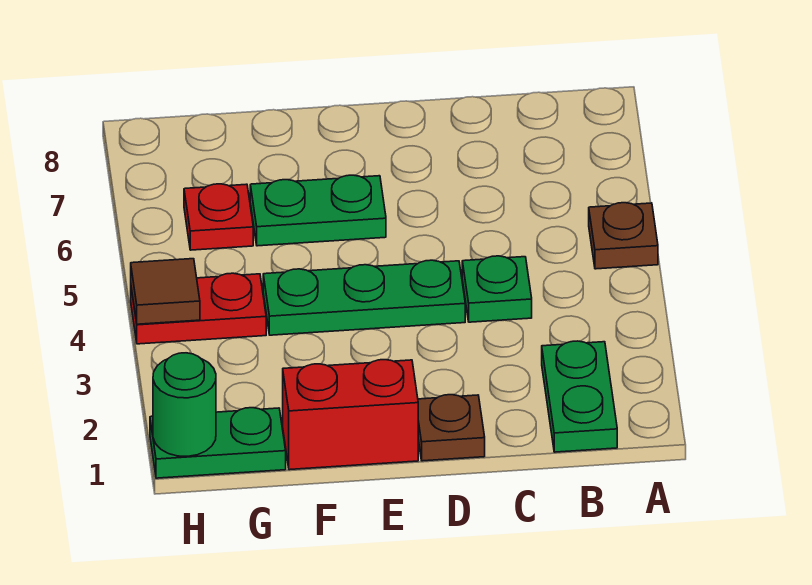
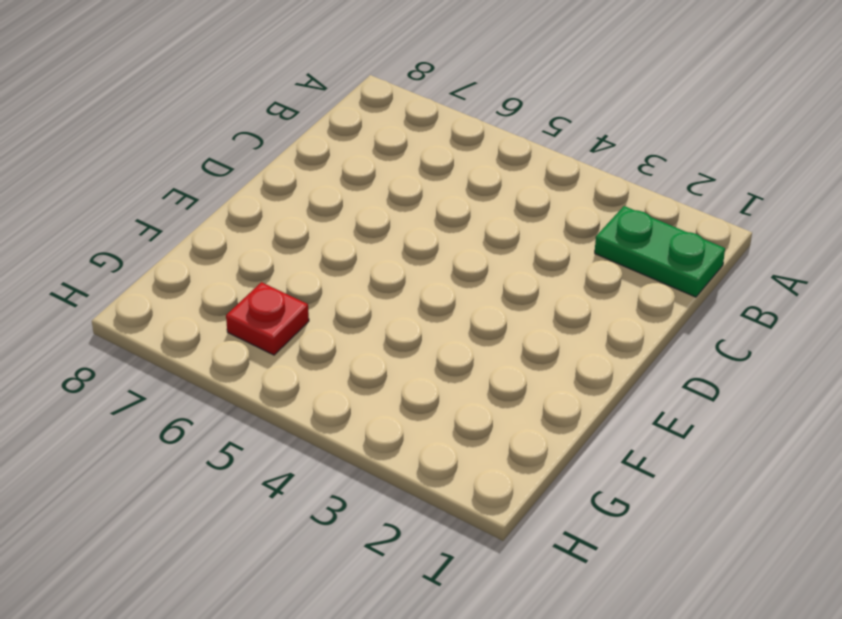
none -> brown plate A5 level 1
none -> green plate C4 level 1
none -> brown plate D1 level 1

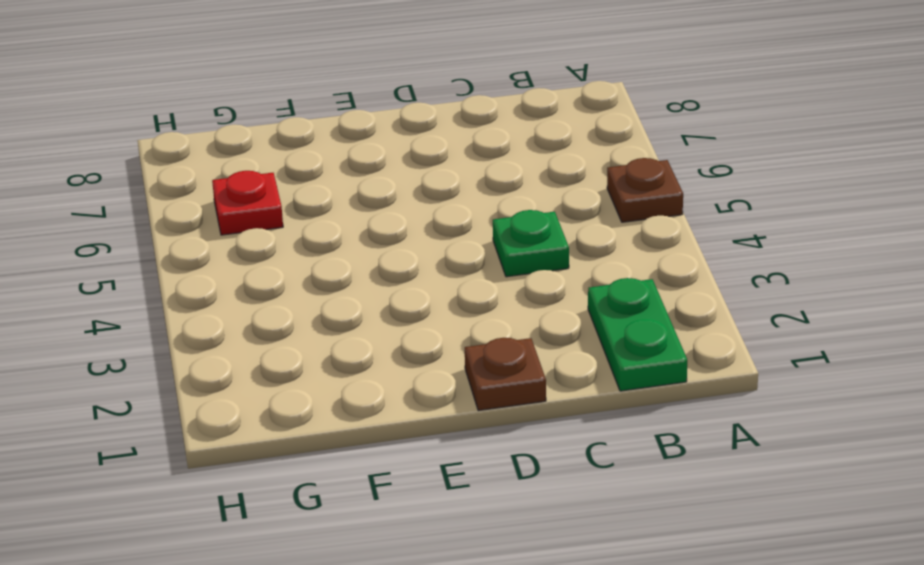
none -> green plate D4:F4 level 1
none -> red brick E1:F1 level 1
none -> green plate E6:F6 level 1

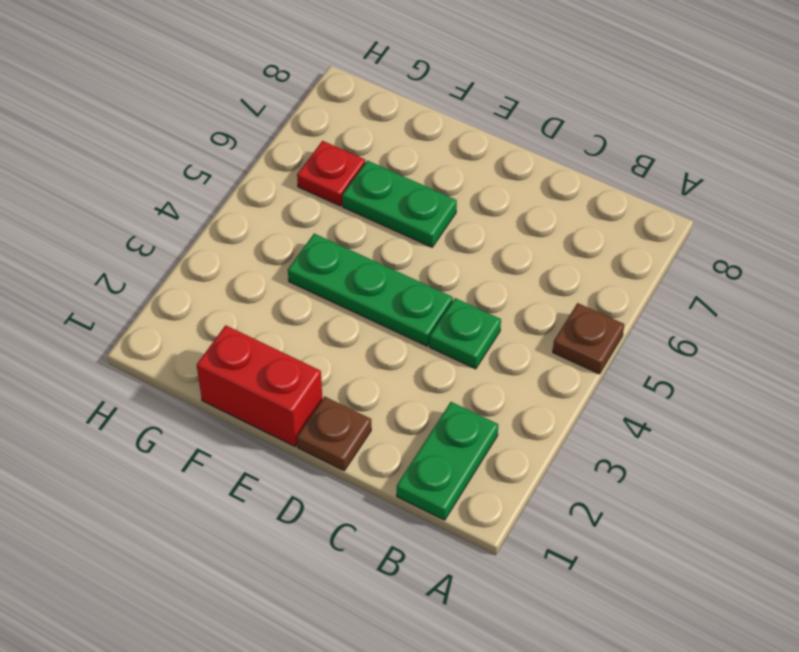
none -> green plate G1:H1 level 1
none -> red plate G4:H4 level 1
none -> green round brick H1 level 2

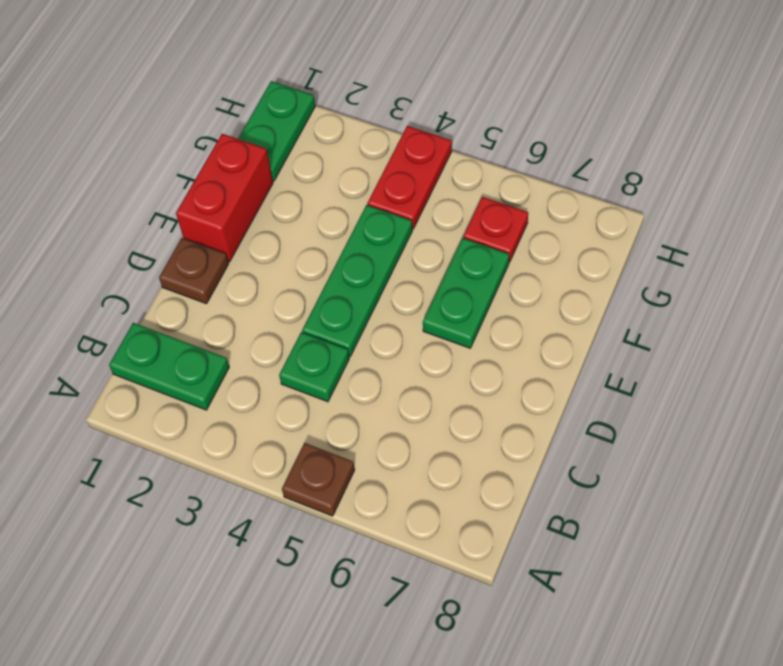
none -> green round brick H1 level 2
none -> brown tile H4 level 2

